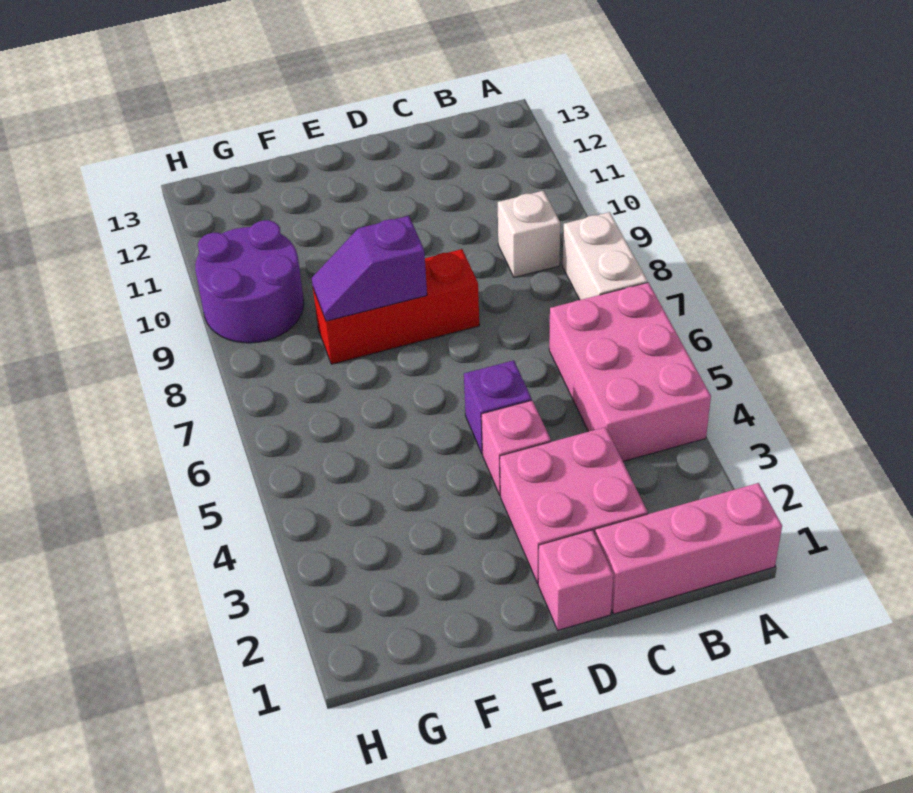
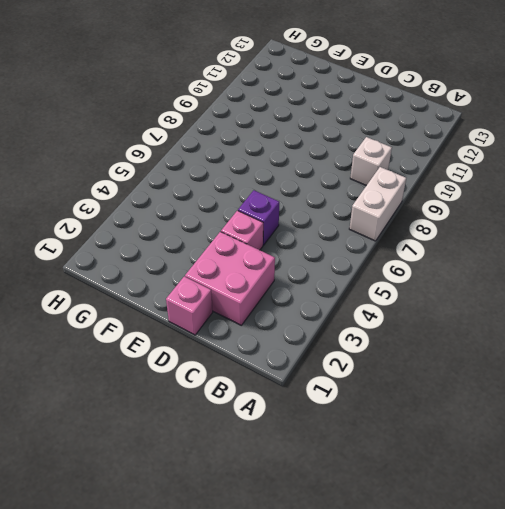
none -> pink brick A1:C1 level 1
none -> pink brick A4:B6 level 1

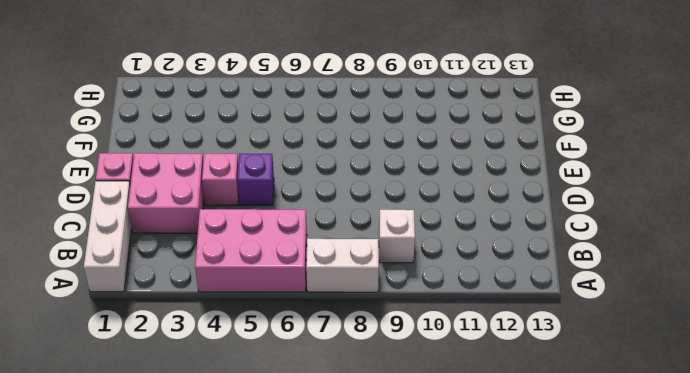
white brick A1:C1 level 1 -> pink brick A1:C1 level 1
none -> red brick D8:F8 level 1
none -> purple round brick G9:H10 level 1

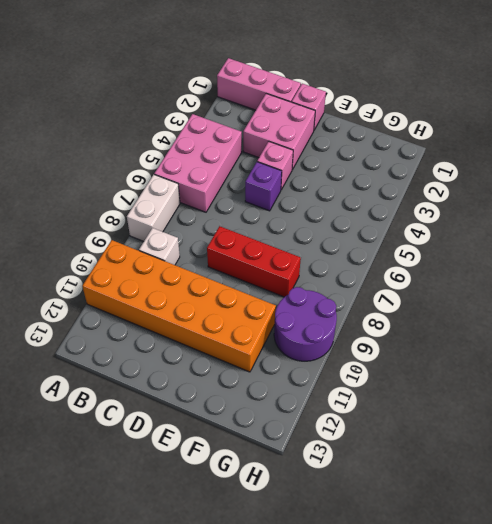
orange brick A10:F11 level 1 -> none
none -> purple slope E8:F8 level 2 top E

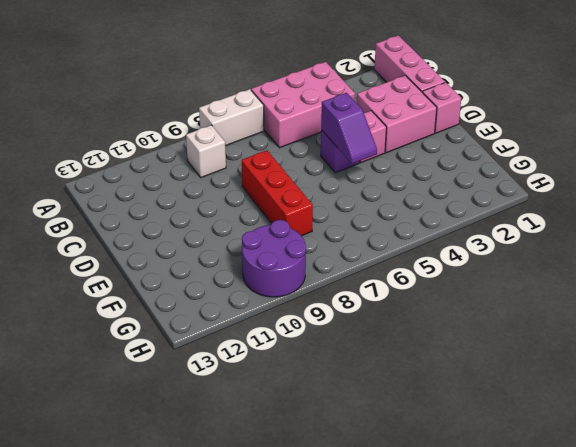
purple slope D5:E5 level 2 top D -> purple slope E8:F8 level 2 top E

